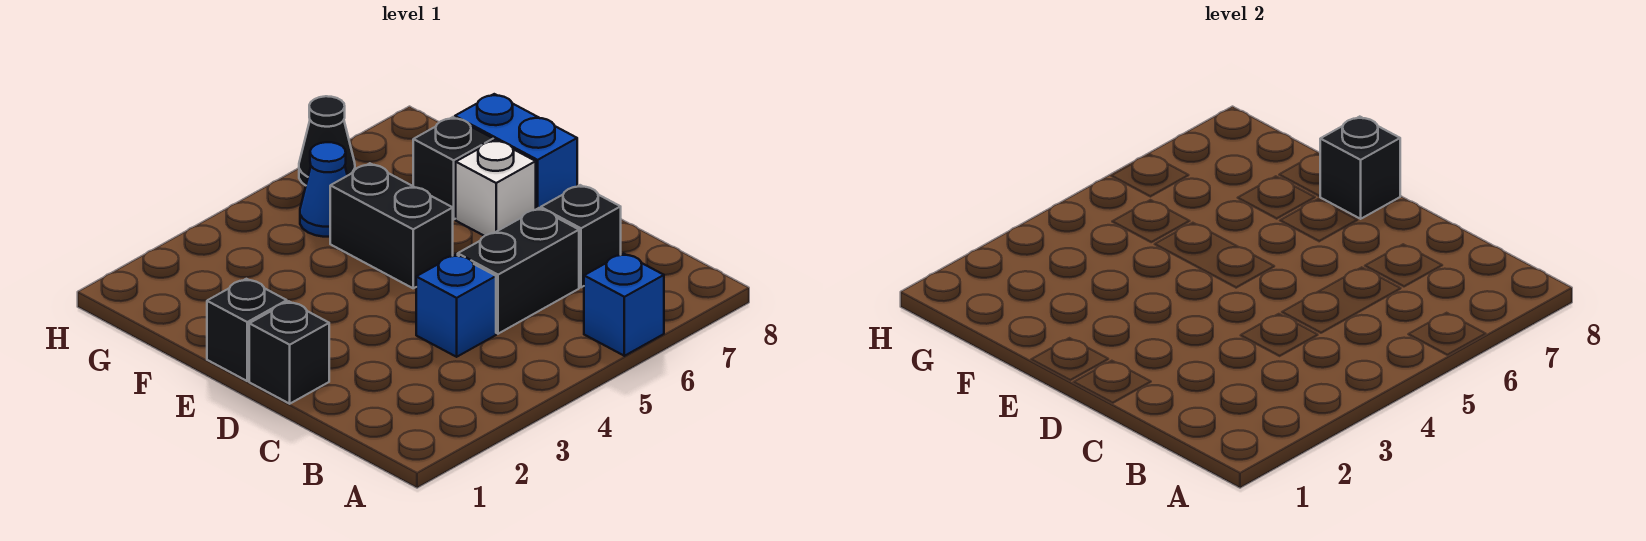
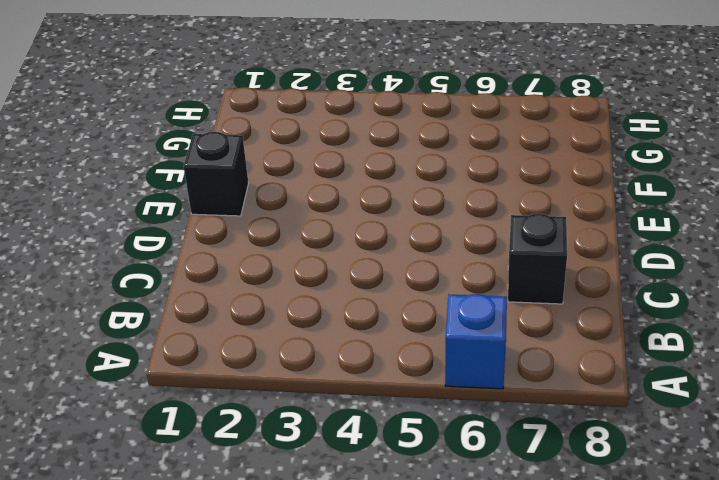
none -> blue brick C4 level 1
none -> black brick C5:C6 level 1
none -> black brick D1 level 1

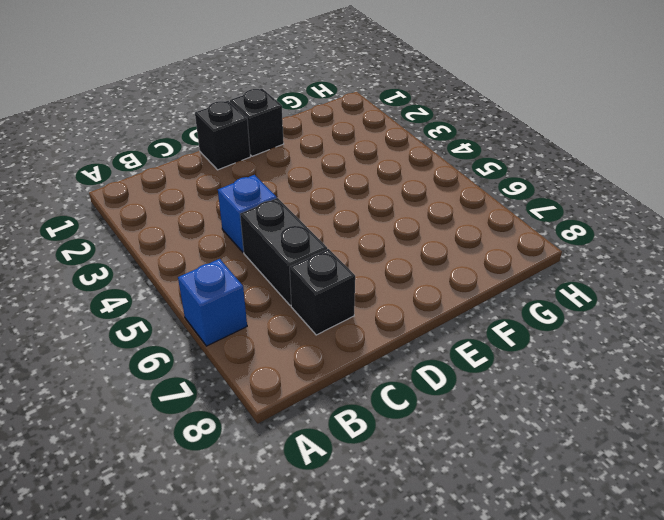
none -> black brick E5:F5 level 1
none -> white brick E7 level 1
none -> blue brick E8:F8 level 1

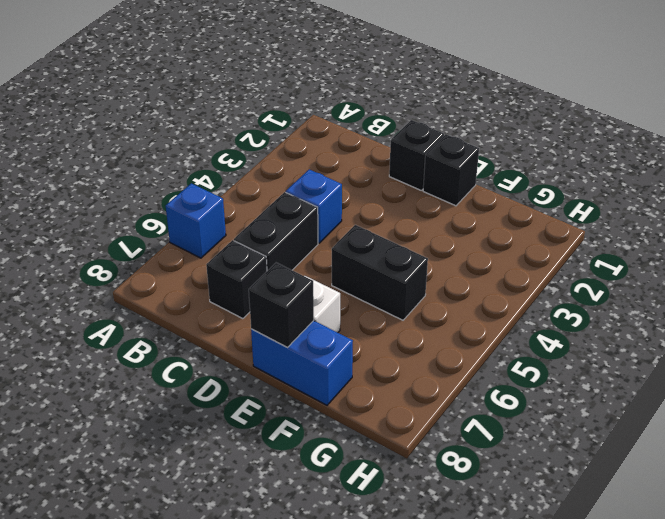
none -> black brick F7 level 1
none -> blue cone G5 level 1
none -> black cone H6 level 1

